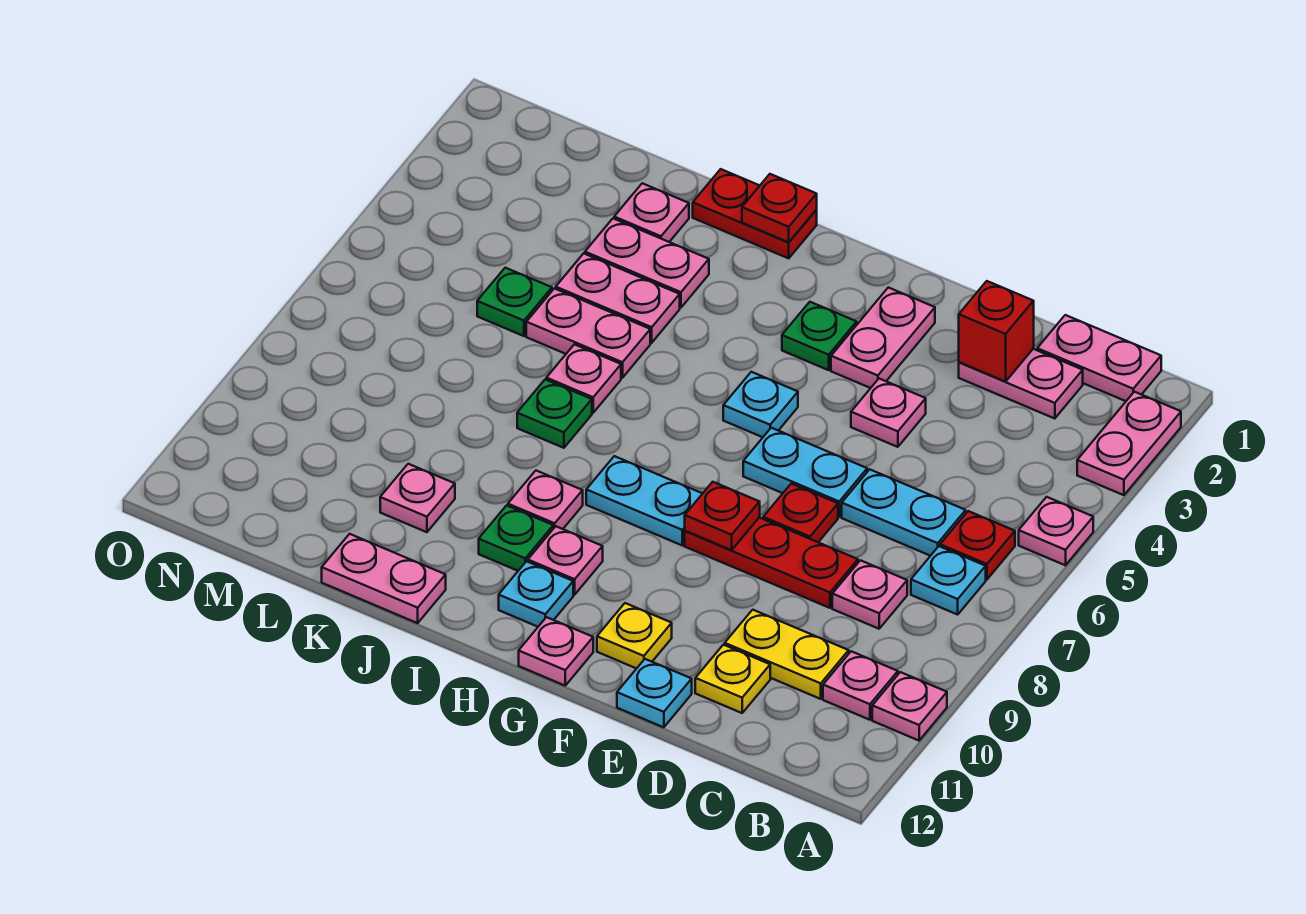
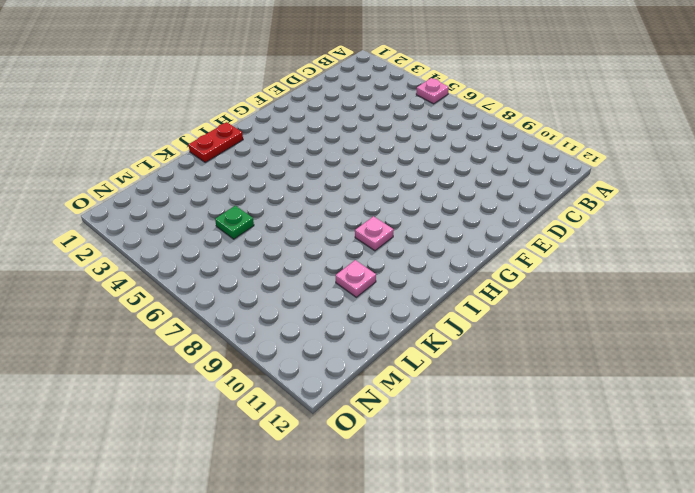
none -> pink plate A2:A3 level 1
none -> pink plate A10 level 1
none -> pink plate B1:C1 level 1
none -> red plate B6 level 1

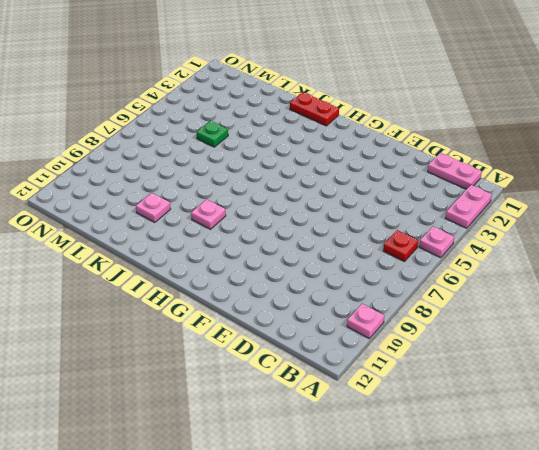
none -> cyan plate B7 level 1
none -> pink plate B10 level 1
none -> pink plate C2:D2 level 1
none -> cyan plate C6:D6 level 1

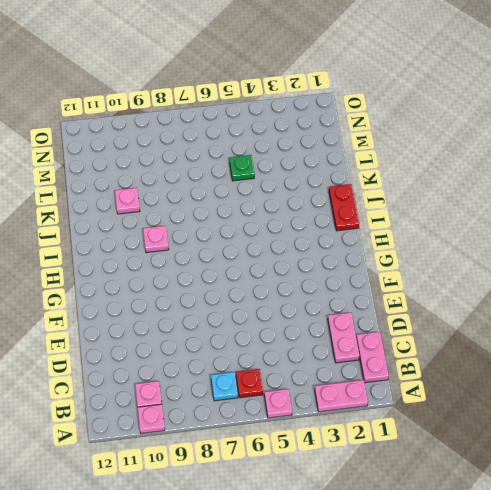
none -> cyan plate C6:D6 level 1
none -> pink plate C8 level 1
none -> yellow plate C10:D10 level 1
none -> red plate D8:F8 level 1

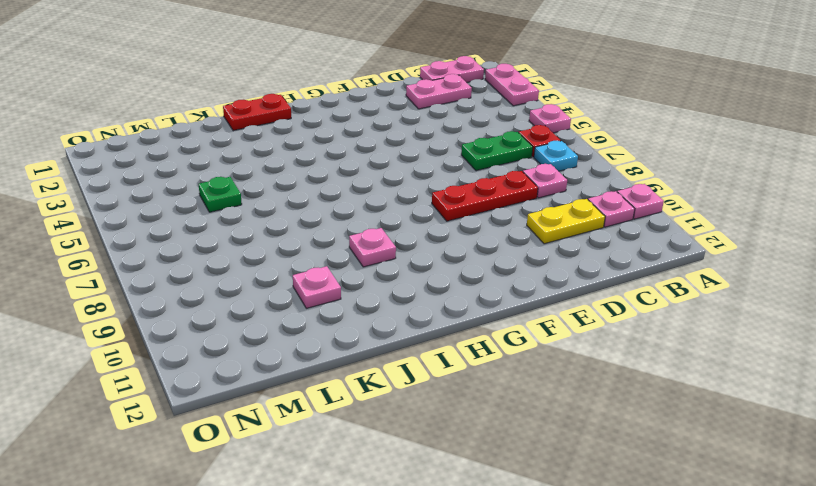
green plate C6:D6 level 1 -> cyan plate C6:D6 level 1
none -> yellow plate D11 level 1
none -> pink plate E4 level 1
none -> cyan plate E6:F6 level 1
none -> red plate E7 level 1

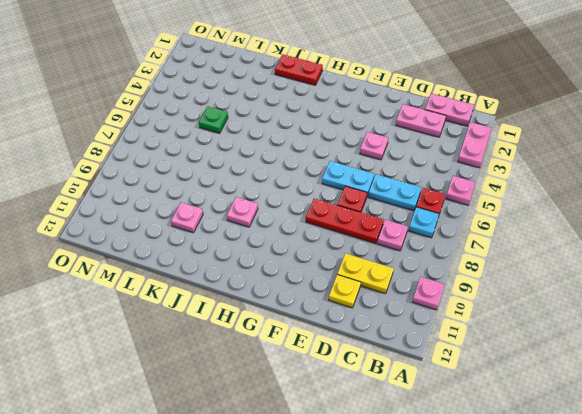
none -> pink plate B10 level 1
none -> cyan plate E12 level 1
none -> pink plate F2:F3 level 1
none -> yellow plate F11 level 1

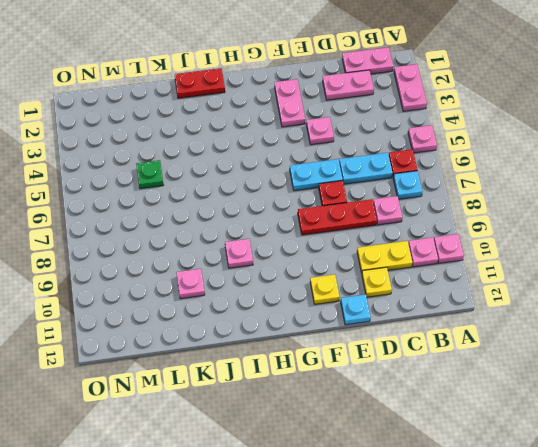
none -> green plate G3 level 1
none -> cyan plate G5 level 1
none -> cyan plate G8:H8 level 1
none -> pink plate G12 level 1

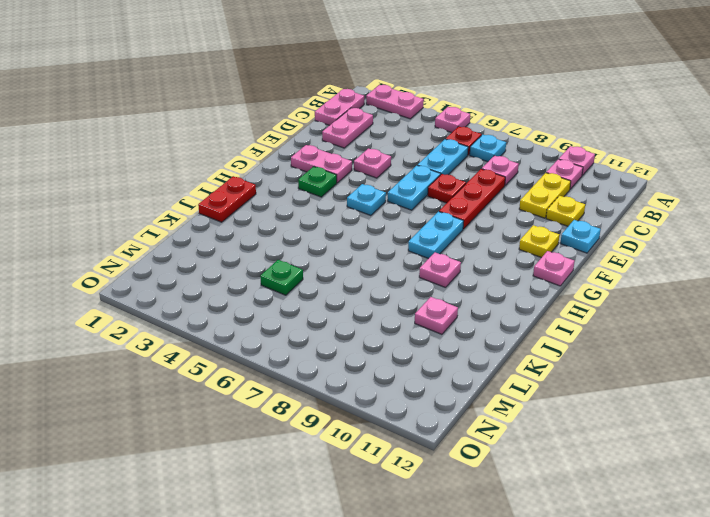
none -> pink plate H10 level 1
none -> cyan plate H11 level 1
none -> green plate I10 level 1
none -> pink plate J3:K3 level 1

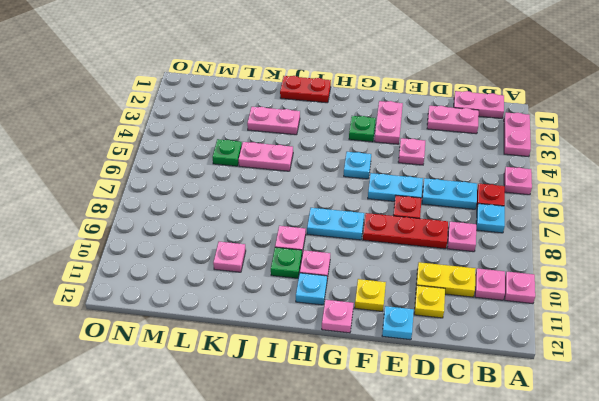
none -> pink plate J4:K4 level 1
none -> pink plate J6 level 1
none -> green plate J7 level 1
none -> pink plate J12:K12 level 1

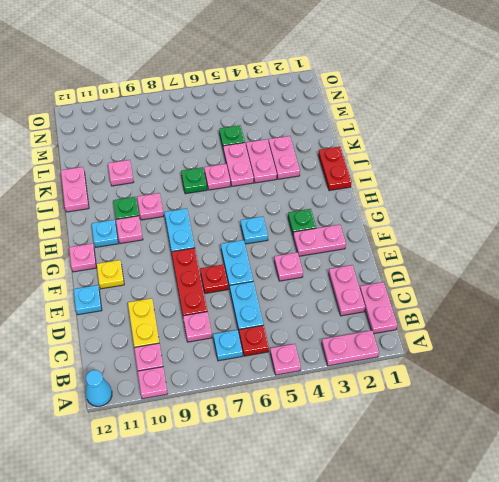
cyan cone A12 level 1 -> none
none -> yellow plate D11 level 1
none -> pink plate K2 level 1
none -> red brick D2 level 2
none -> red plate F8 level 2

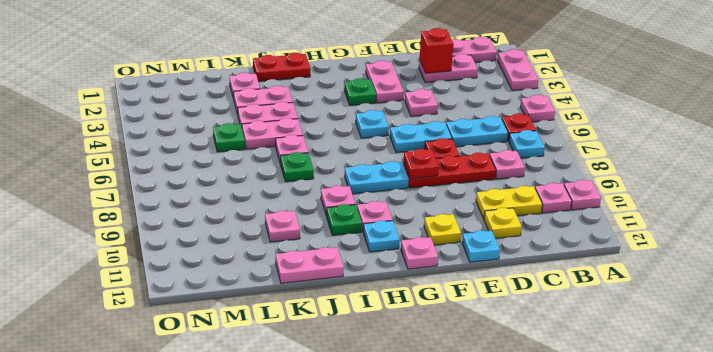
none -> red plate I1 level 2

